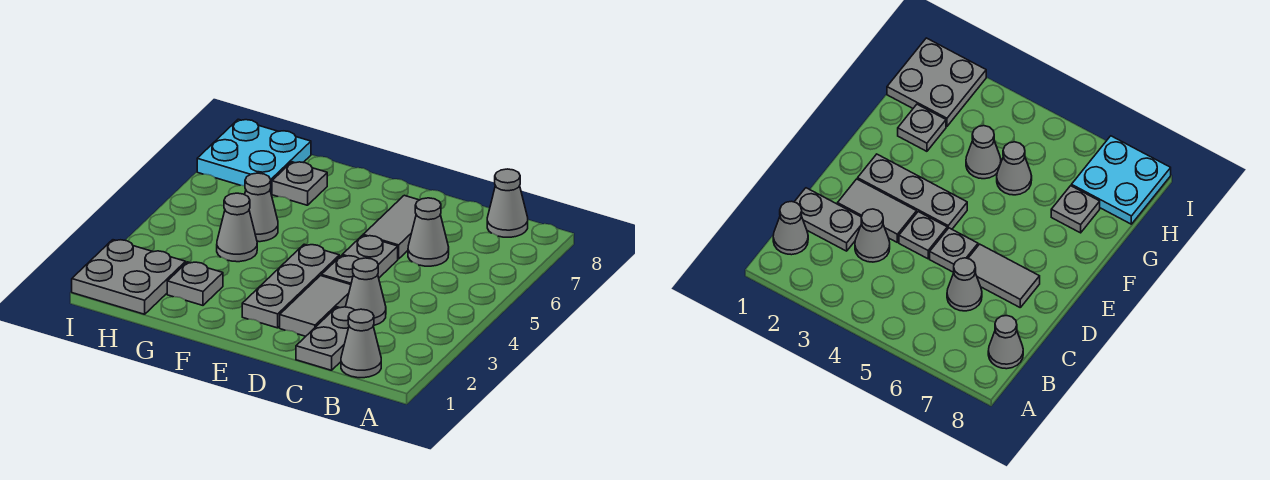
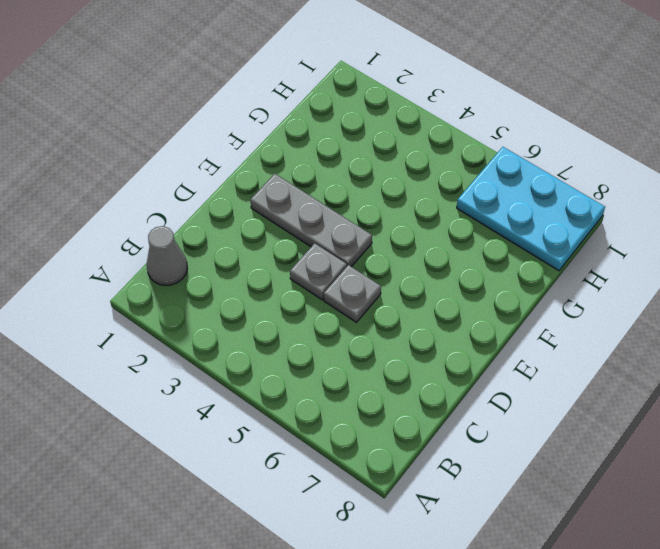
cyan plate H6:I8 level 1 -> cyan plate H7:I8 level 1
none -> grey cone B8 level 1
none -> grey plate C1:C2 level 1
none -> grey cone C3 level 1

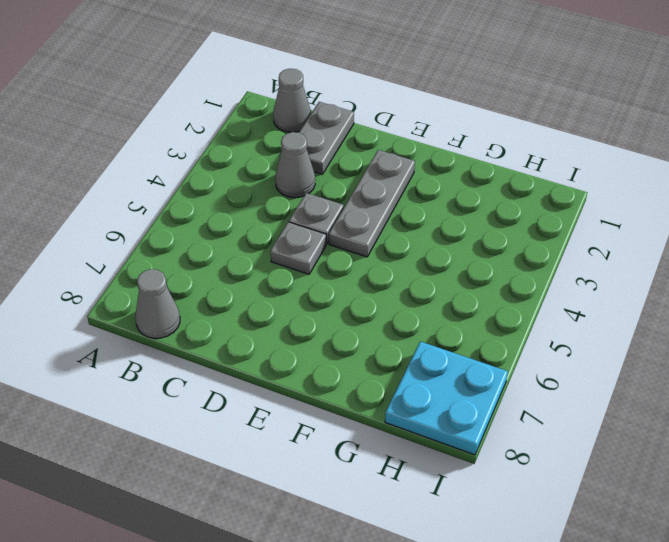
none -> grey cone C6 level 1
none -> grey tile D2:D3 level 1
none -> grey tile D6:D7 level 1

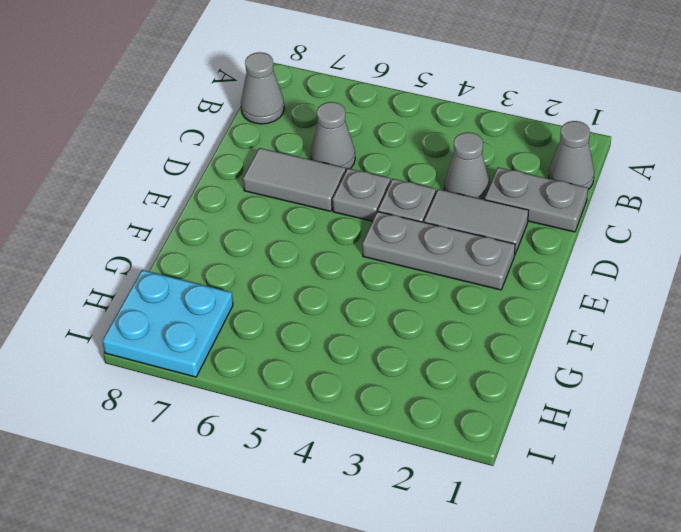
none -> grey plate G2 level 1
none -> grey cone G4 level 1
none -> grey cone G5 level 1

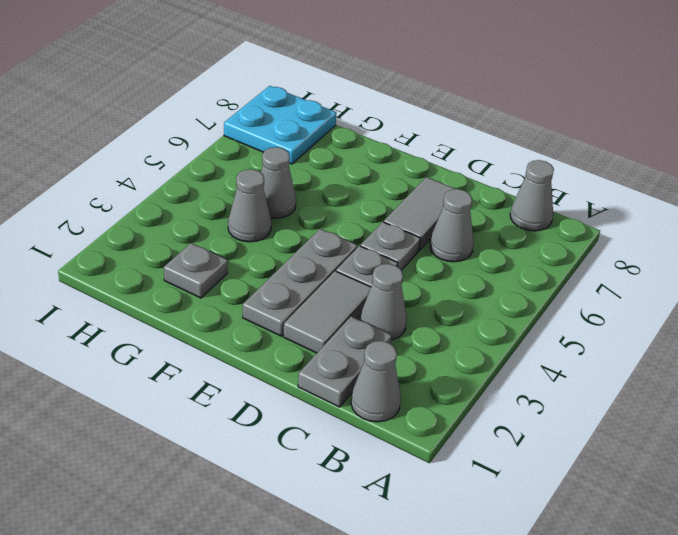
none -> grey plate G7 level 1
none -> grey plate H1:I2 level 1

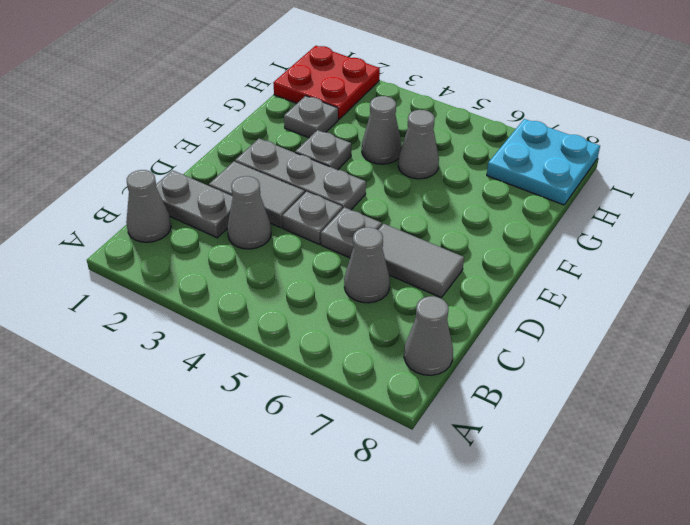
grey plate F3 level 1 -> grey plate G7 level 1
red plate H1:I2 level 1 -> grey plate H1:I2 level 1

